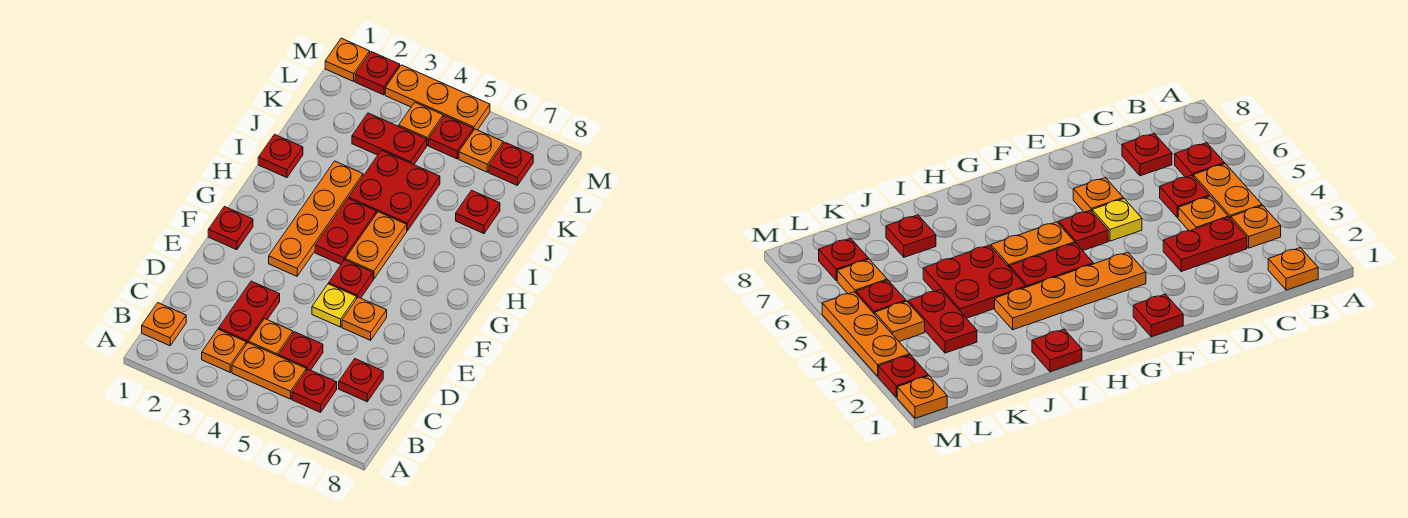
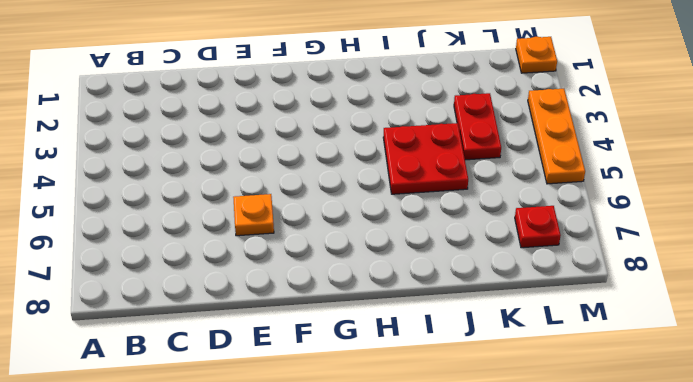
none -> orange plate B1 level 1
none -> orange plate B3 level 1
none -> orange plate B4:B5 level 1

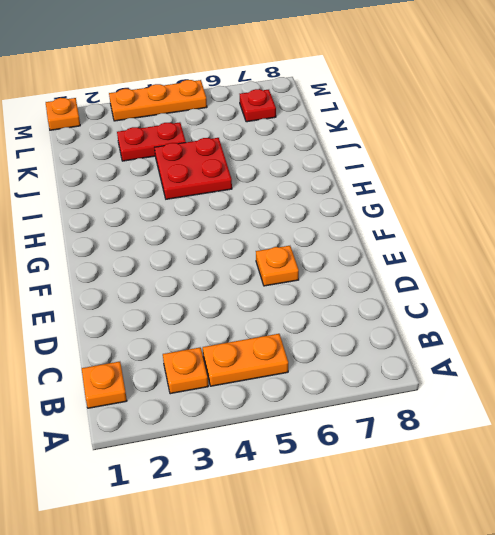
none -> red plate B6 level 1
none -> red plate C3:D3 level 1
none -> orange plate C4 level 1

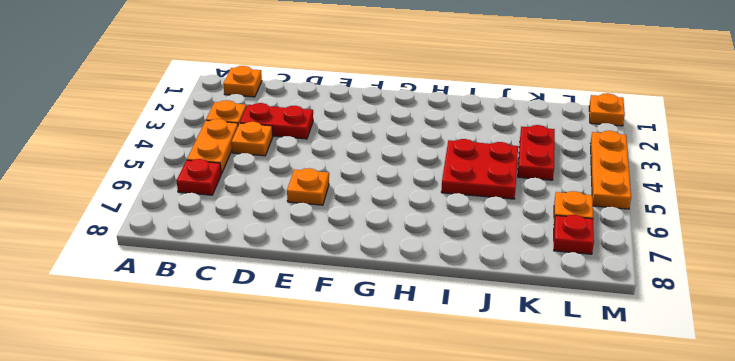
none -> red plate C5 level 1
none -> red plate C7 level 1
none -> yellow plate E5 level 1

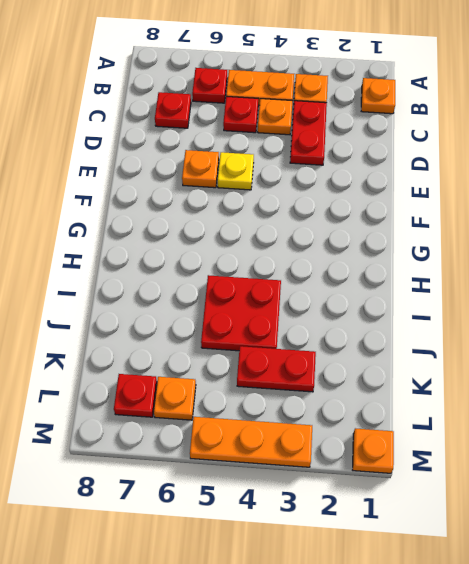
none -> red plate F1 level 1
none -> orange plate F3:I3 level 1
none -> red plate F5 level 1

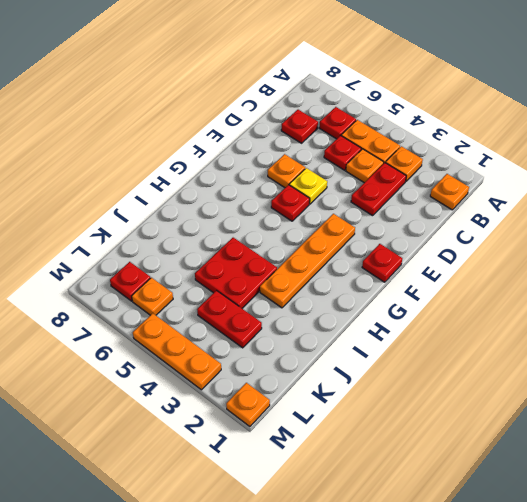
none -> red plate G4:H4 level 1
none -> orange plate G5:H5 level 1
none -> red plate I1 level 1

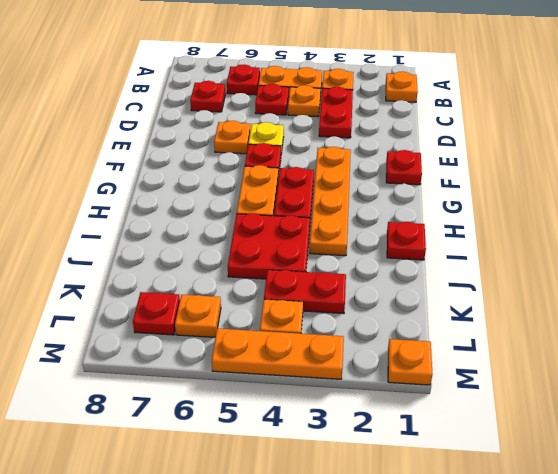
none -> red plate J7 level 1
none -> red plate L5 level 1
none -> red plate M2 level 1

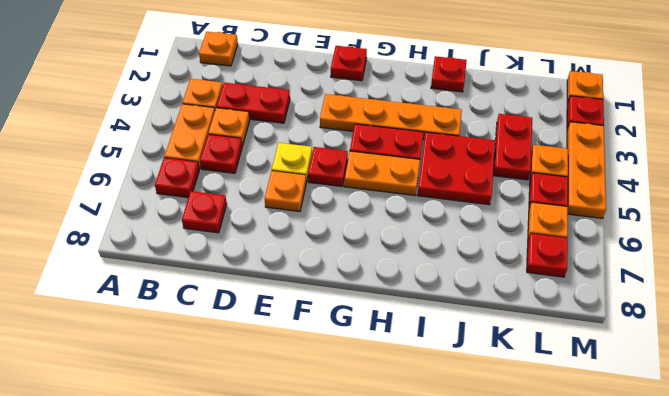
none -> red plate J7 level 1

